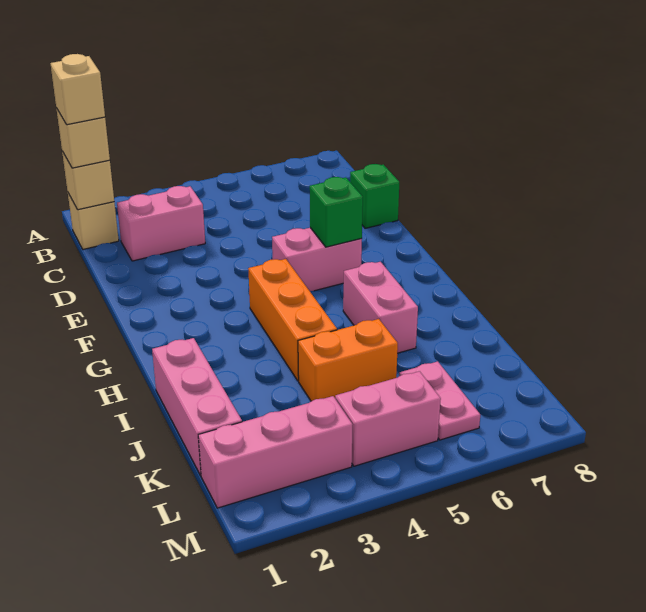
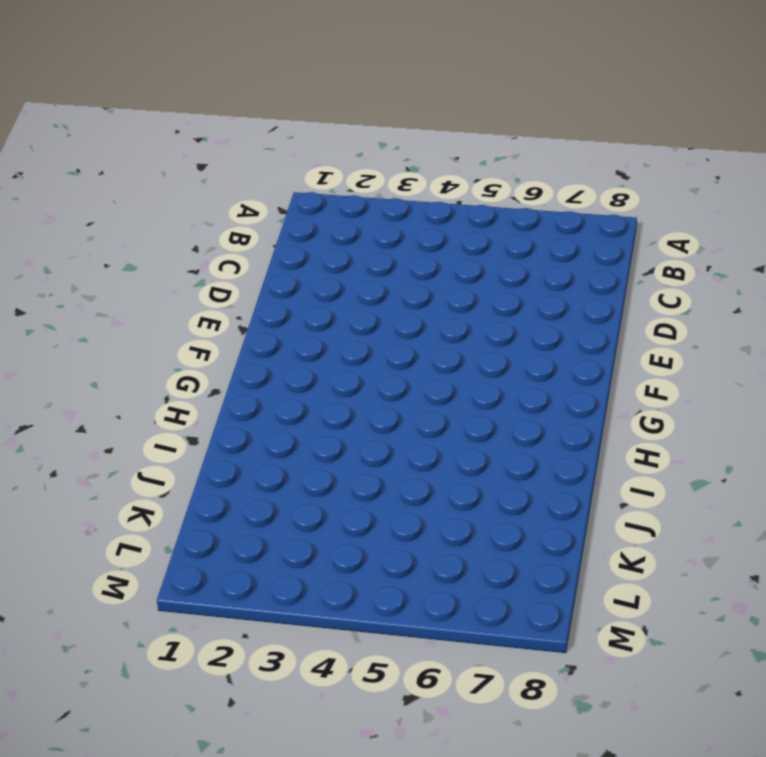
none -> tan brick B1 level 1
none -> pink brick C2:C3 level 1
none -> green brick D8 level 1

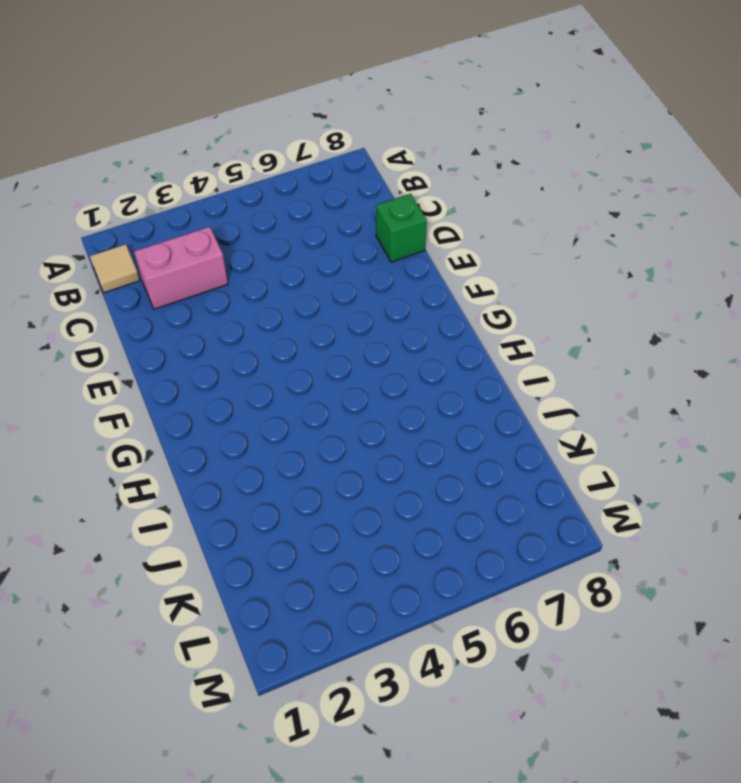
tan tile B1 level 1 -> tan brick B1 level 1
none -> pink brick F5:F6 level 1
none -> orange brick G4:I4 level 1
none -> pink brick H6:I6 level 1

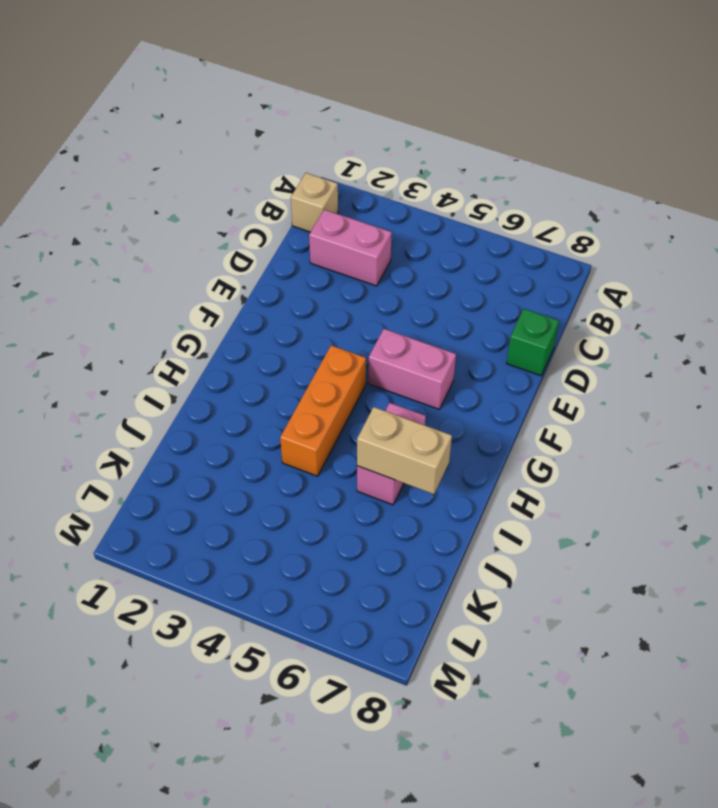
tan brick I6:I7 level 2 -> none
none -> pink brick I1:K1 level 1
none -> orange brick J4:J5 level 1
none -> pink plate K6:L6 level 1

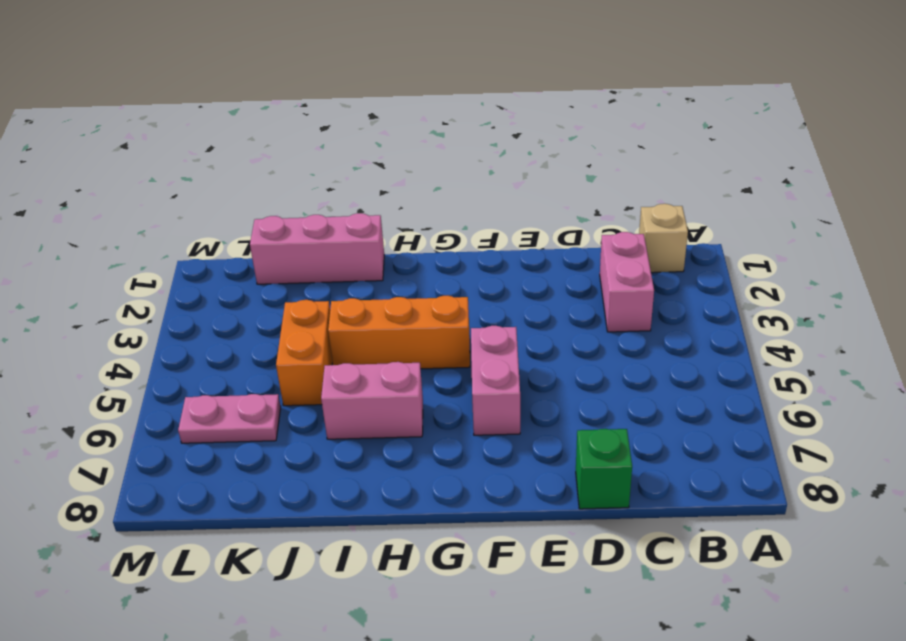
none -> pink brick L1:L3 level 1
none -> pink brick L4:L5 level 1
none -> tan brick B1 level 2

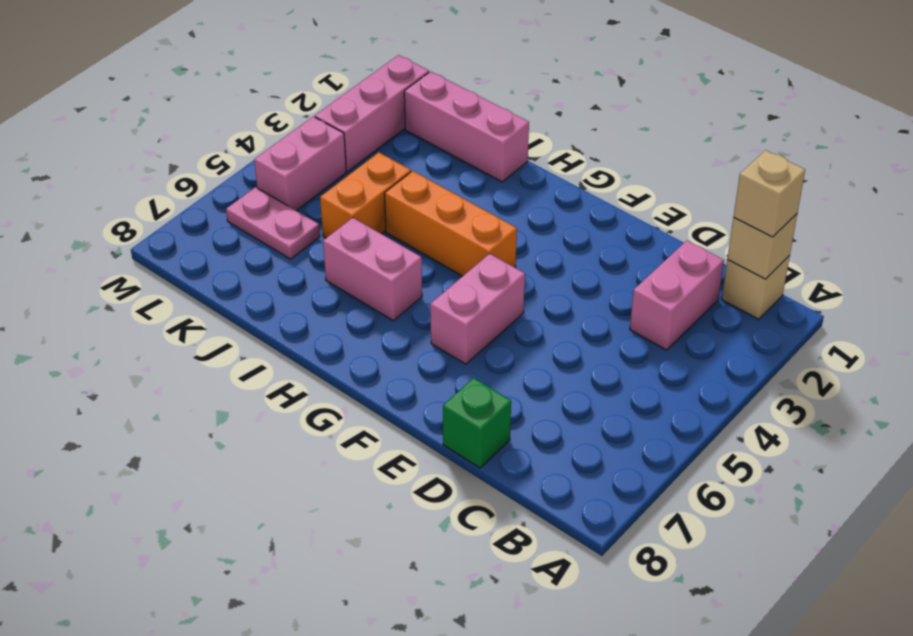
none -> green brick F6 level 2
none -> tan brick B1 level 4

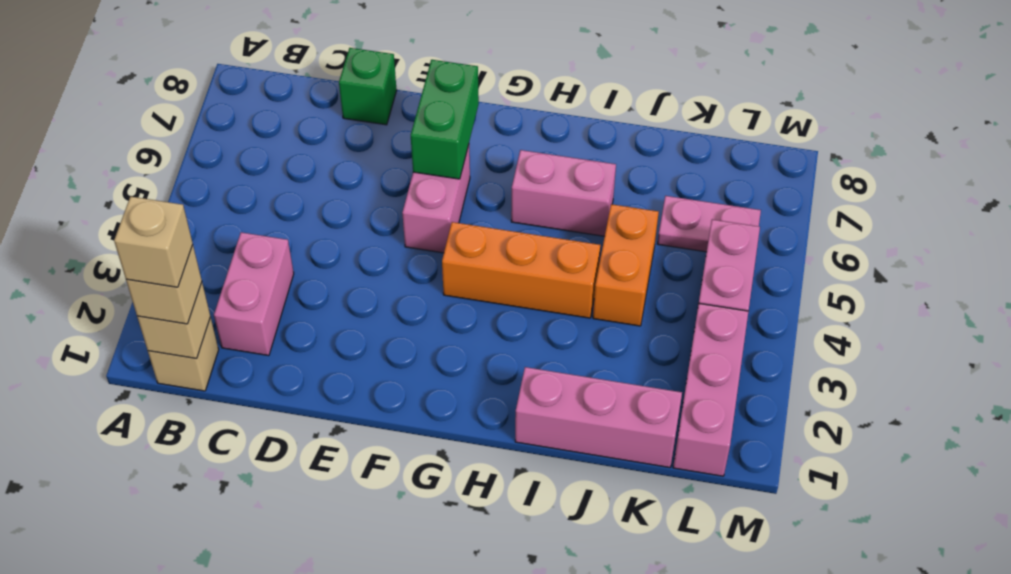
green brick F6:F7 level 2 -> green brick F6 level 2

